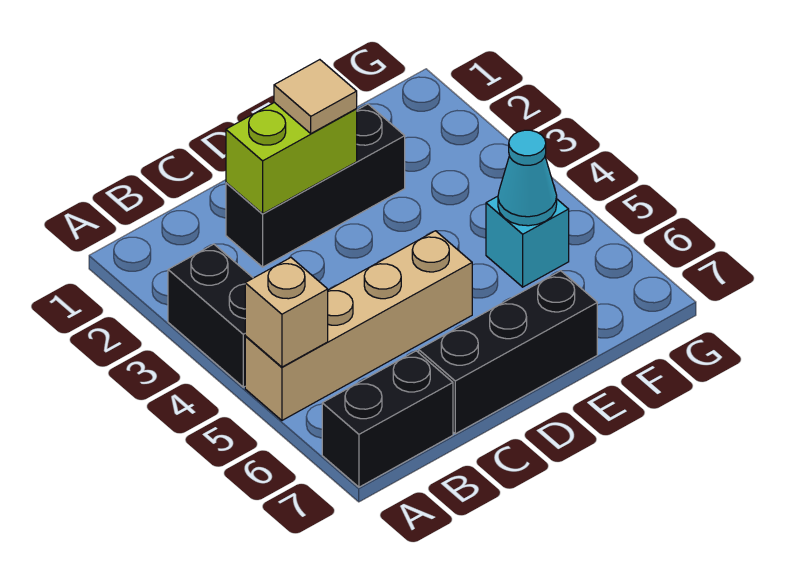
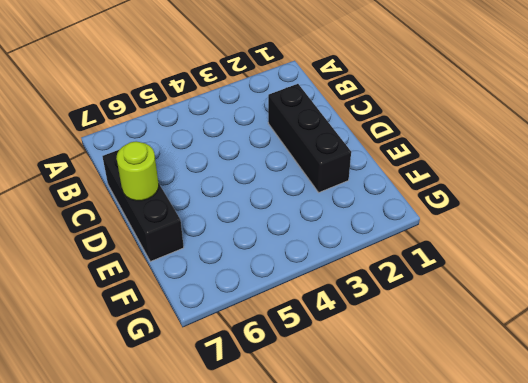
lime round brick D7 level 2 -> none
none -> black brick A3:A4 level 1
none -> tan brick A5:D5 level 1

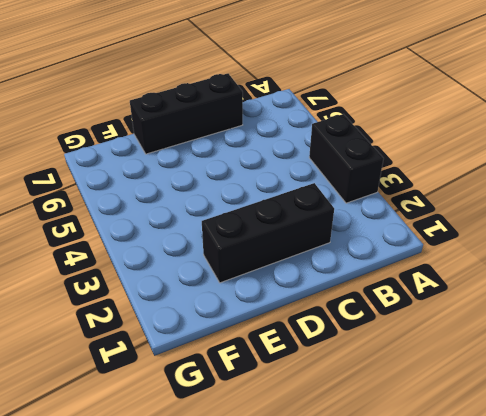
none -> tan brick A5:D5 level 1
none -> black brick A7:B7 level 1

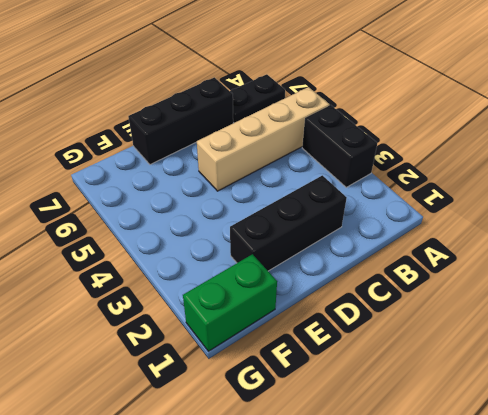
black plate A7:B7 level 1 -> black brick A7:B7 level 1
green brick F1:G1 level 1 -> none
none -> cyan brick F5 level 1
none -> tan brick A5 level 2

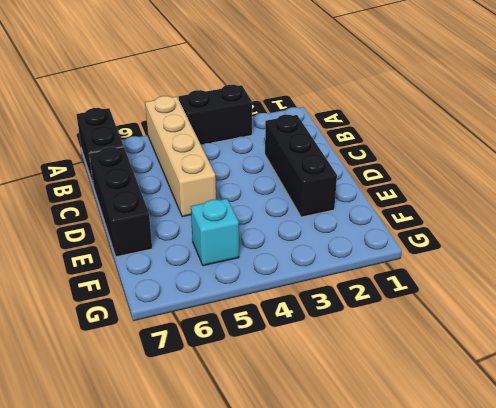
none -> tan brick A5 level 2
none -> lime brick C2:D2 level 2

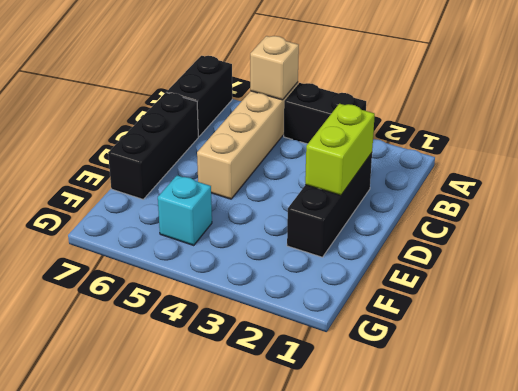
none -> cyan cone F5 level 2
none -> tan tile D2 level 3

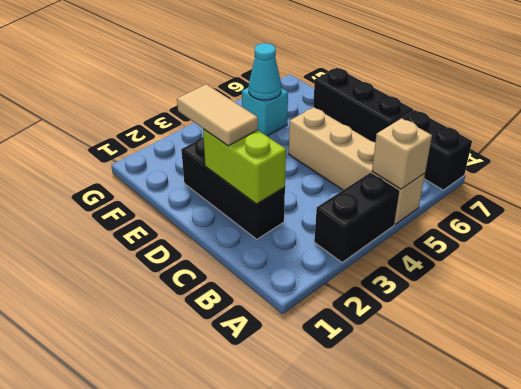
tan tile D2:E2 level 3 -> tan tile D2 level 3

